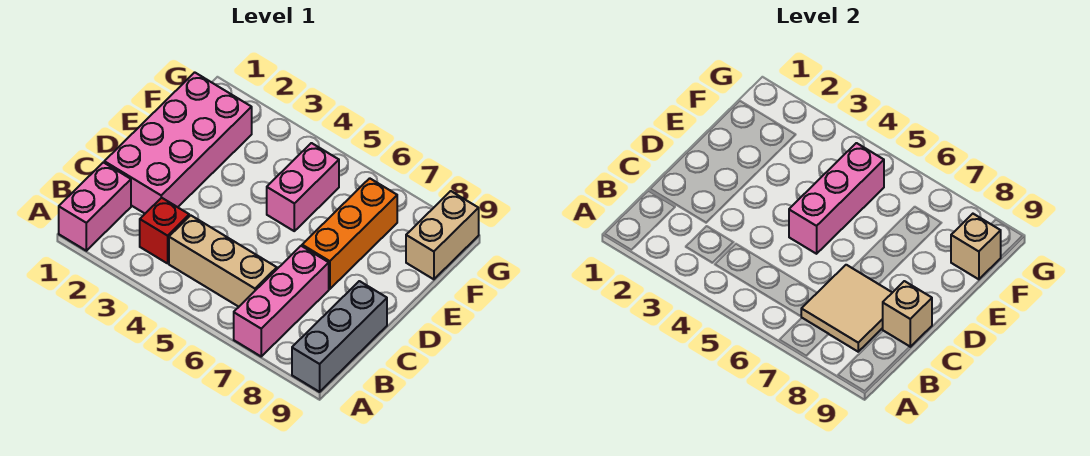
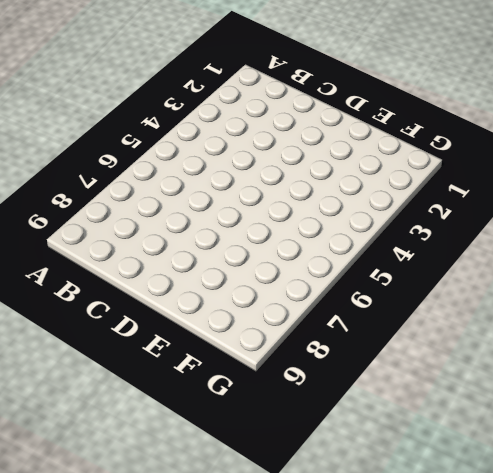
none -> pink brick A1:B1 level 1
none -> pink brick A7:C7 level 1
none -> grey brick A9:C9 level 1

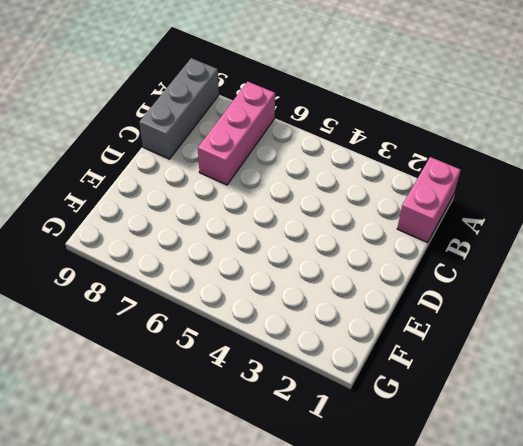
none -> red brick B3 level 1
none -> tan brick B4:B6 level 1
none -> pink brick C1:F2 level 1

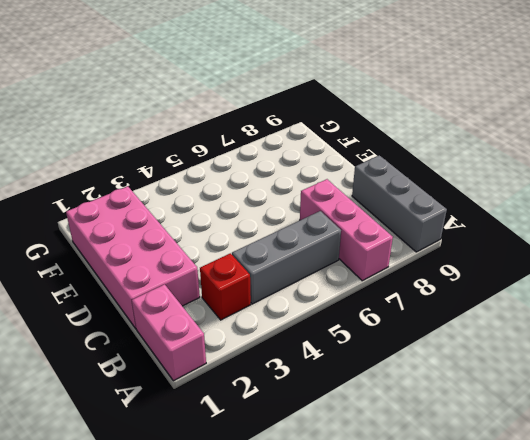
grey brick B4:B6 level 1 -> tan brick B4:B6 level 1
none -> orange brick D7:F7 level 1
none -> pink brick E5:F5 level 1
none -> tan brick F9:G9 level 1

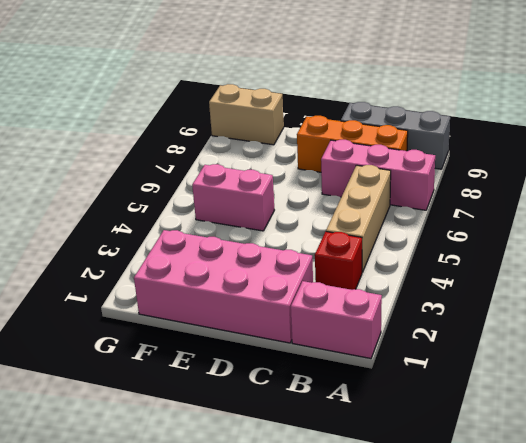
orange brick B8:D8 level 1 -> orange brick D7:F7 level 1
none -> tan tile B7:C8 level 2
none -> tan brick C9 level 2
none -> pink brick D5:F5 level 2

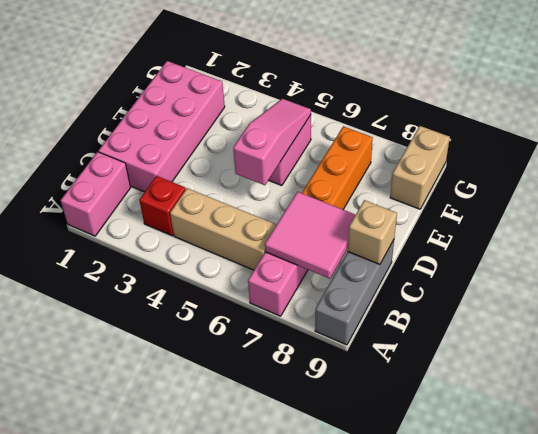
pink tile B7:C8 level 2 -> tan tile B7:C8 level 2
pink slope D5:F5 level 2 top D -> pink brick D5:F5 level 2
none -> tan brick F9 level 2

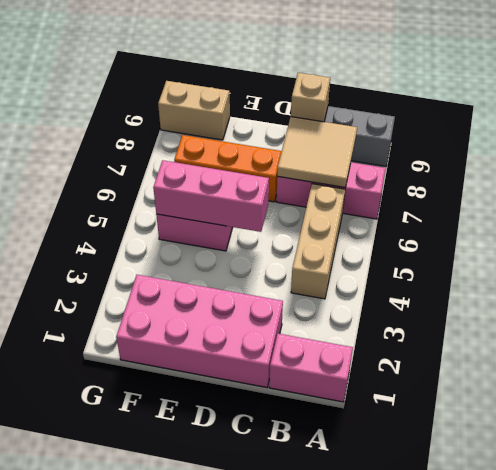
none -> red brick B3 level 1
none -> tan brick F9 level 2

